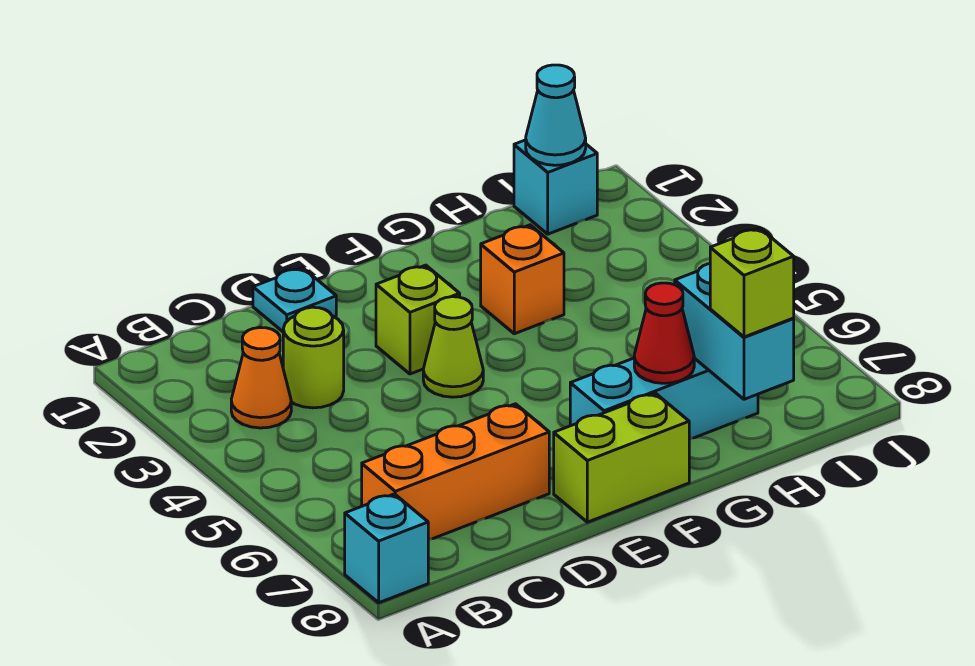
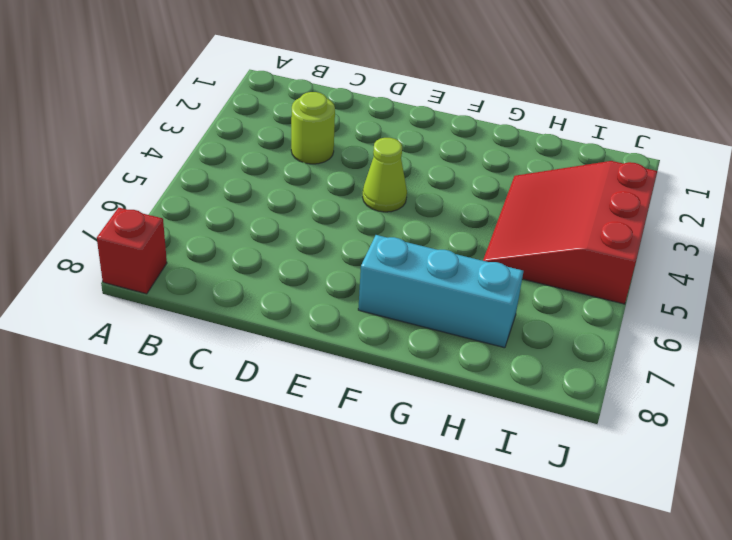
red brick A8 level 1 -> cyan brick A8 level 1
red slope H3:J5 level 1 top J -> none
none -> orange cone B3 level 1
none -> orange brick B7:D7 level 1
none -> cyan plate D1 level 1

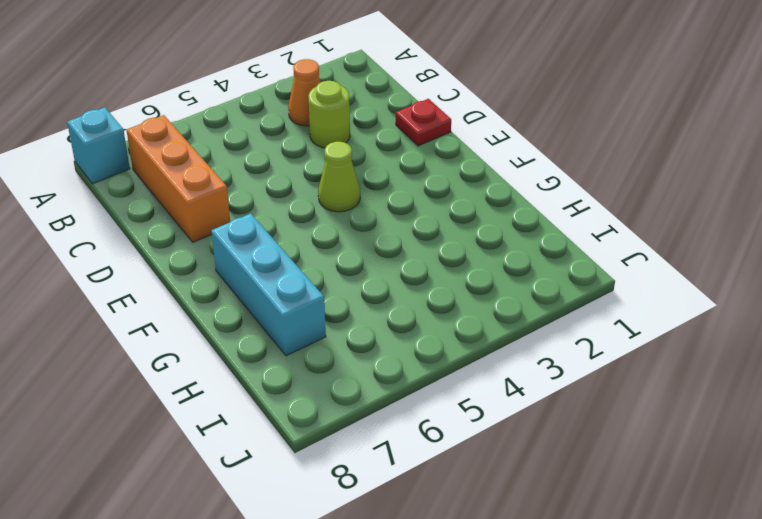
red plate D1 level 1 -> cyan plate D1 level 1
none -> lime brick E3 level 1
none -> lime brick E8:F8 level 1
none -> orange brick G3 level 1

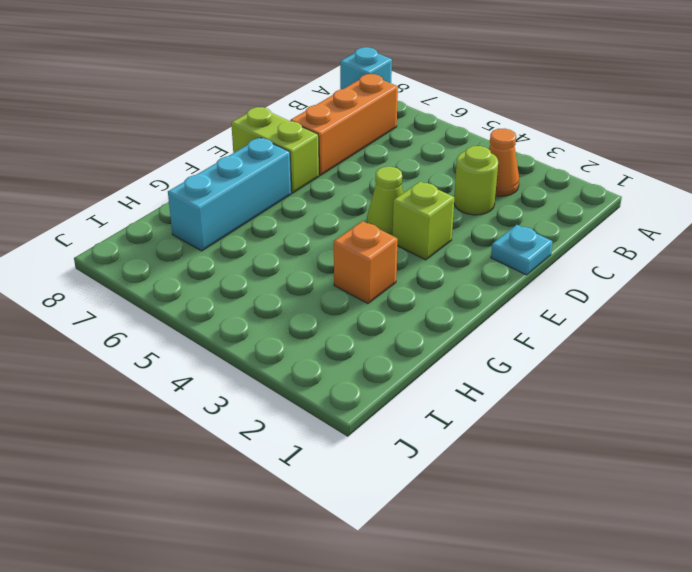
lime brick E7:E8 level 1 -> lime brick E8:F8 level 1
none -> cyan brick I1 level 1
none -> red cone G7 level 2
none -> cyan brick H7:H8 level 2

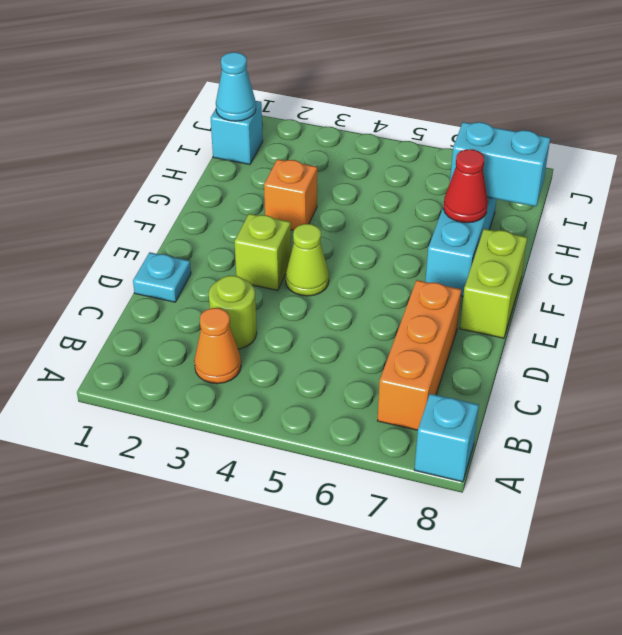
none -> lime brick H8 level 3

